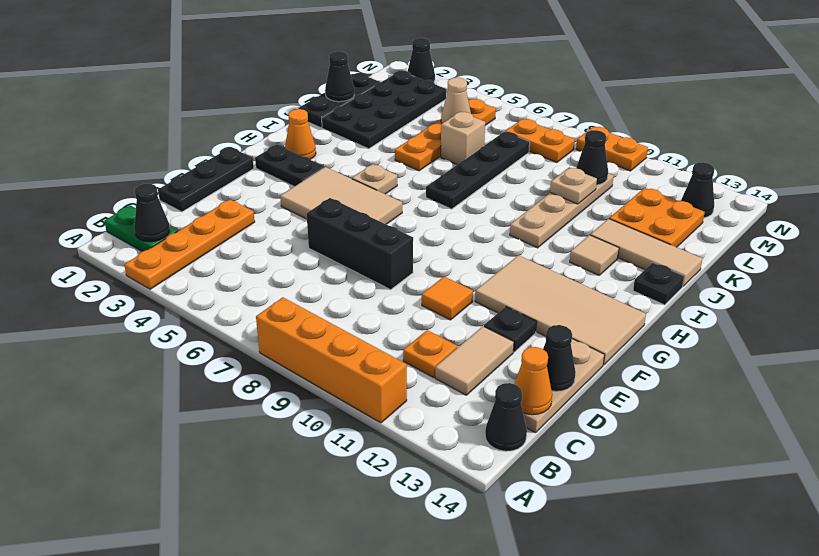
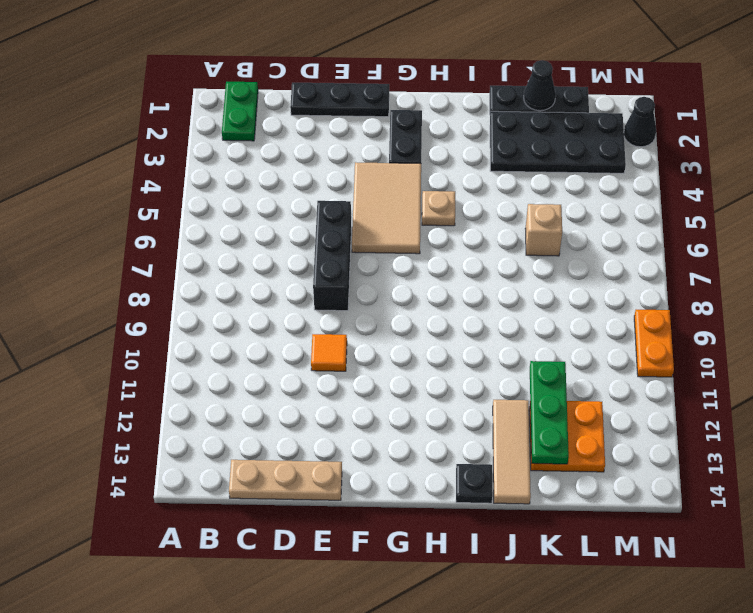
green plate K11:K13 level 2 -> none
none -> orange plate A3:D3 level 1
none -> orange brick A8:A11 level 1
none -> black cone B14 level 1
none -> orange plate C11 level 1

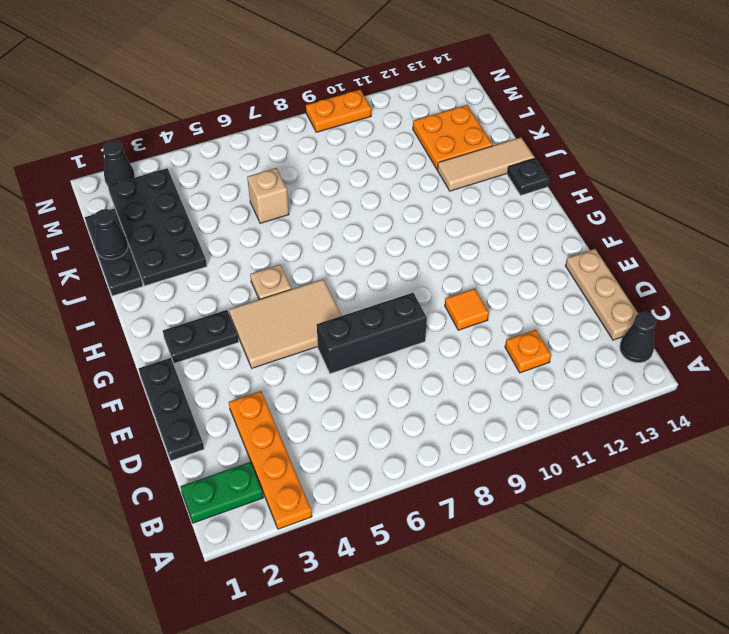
none -> orange brick A8:A11 level 1
none -> tan tile C12:D12 level 1
none -> black plate E12 level 1
none -> tan tile F11:G14 level 1

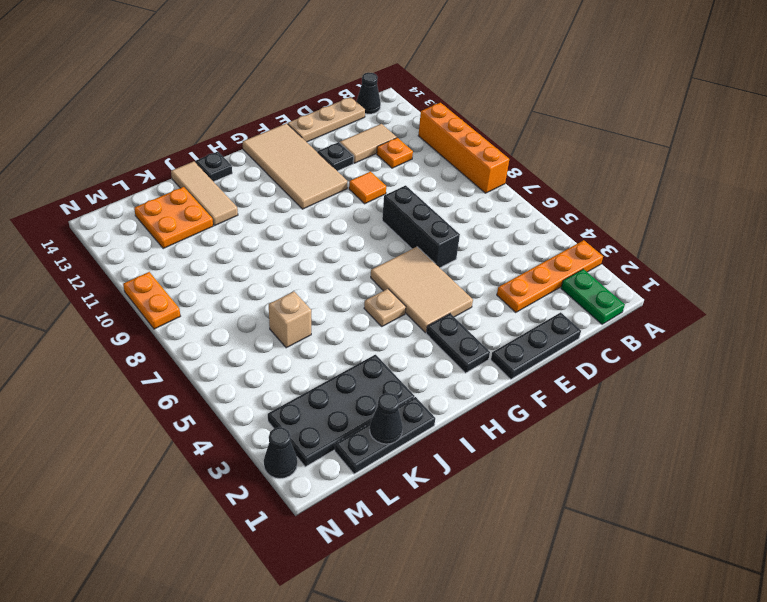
none -> orange cone H2 level 1
none -> black plate I7:L7 level 1
none -> tan plate I10:L10 level 1
none -> tan tile I12 level 1

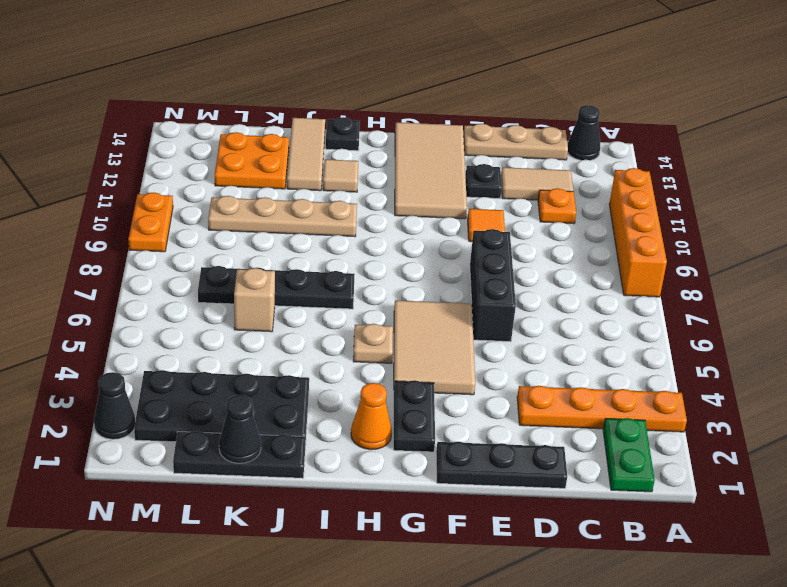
none -> orange plate J5:M5 level 1
none -> orange plate M7:M8 level 1
none -> black cone M13 level 1
none -> black cone B2 level 2

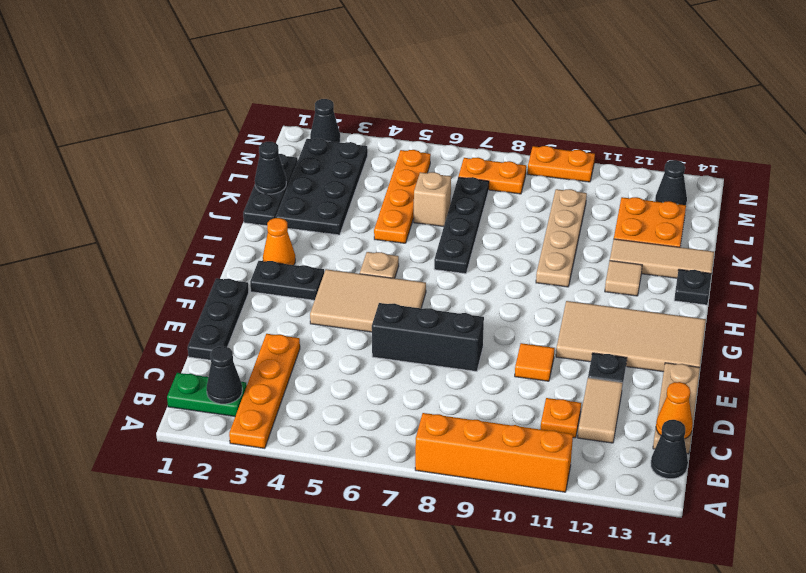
none -> black cone D14 level 2
none -> tan plate K10 level 2
none -> tan cone L5 level 2
none -> black cone L10 level 2

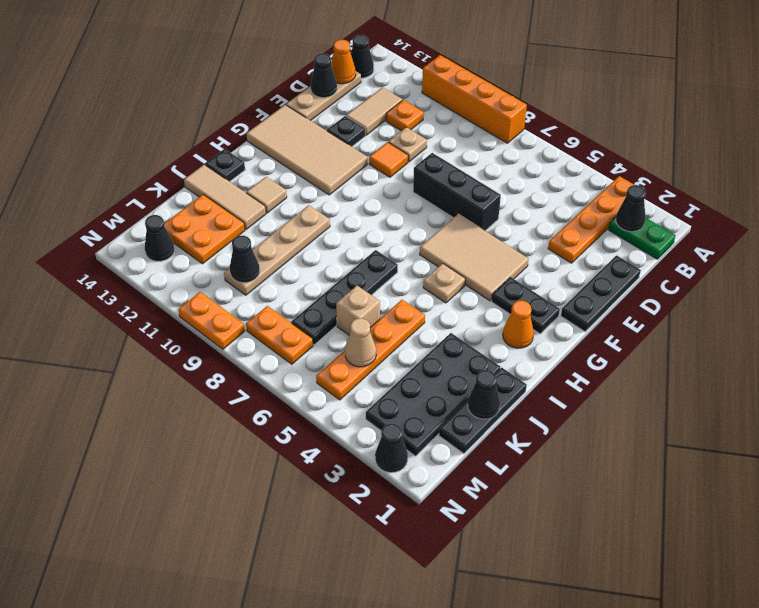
tan plate D10 level 1 -> tan plate K10 level 2

